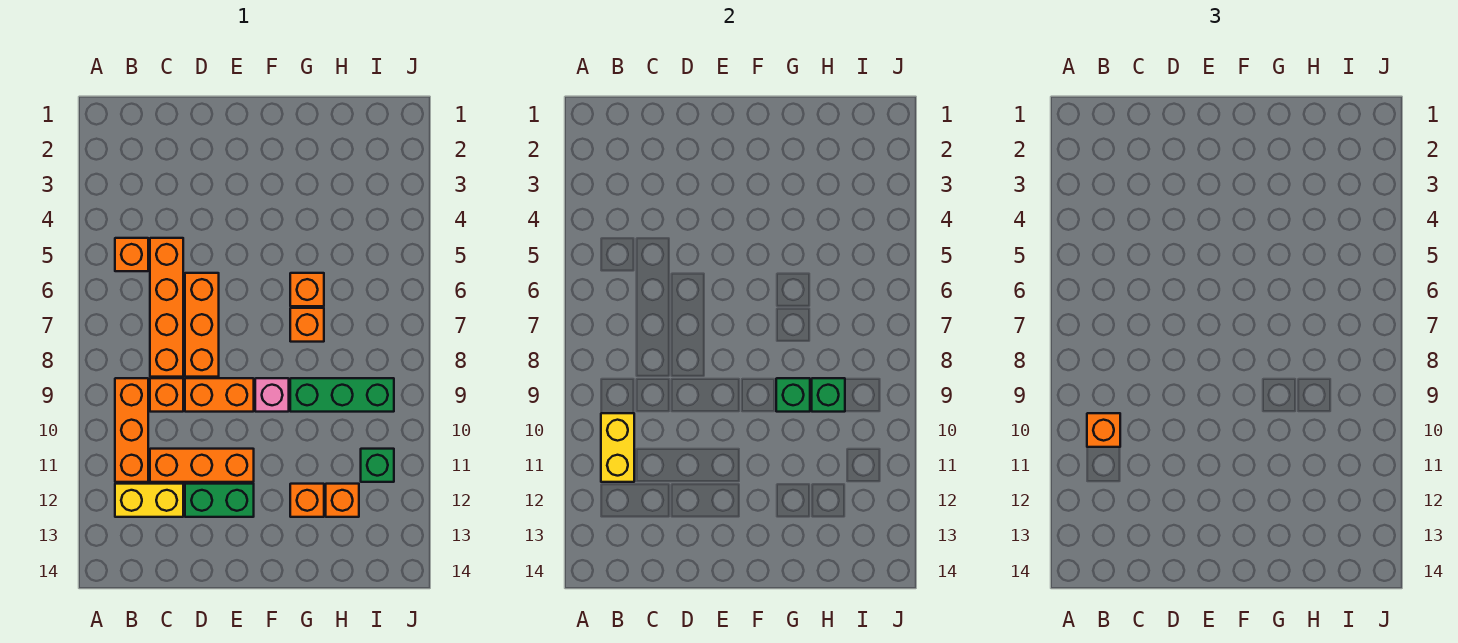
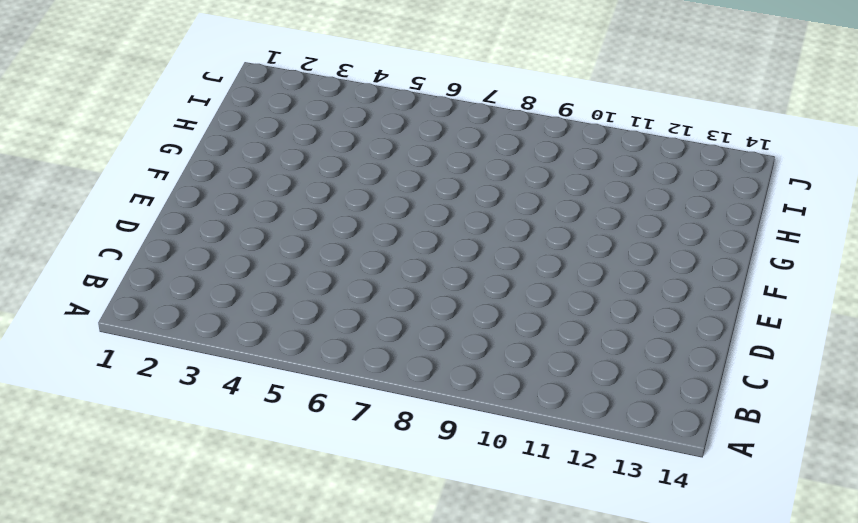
none -> orange brick B5 level 1
none -> orange brick B9:B11 level 1
none -> yellow brick B12:C12 level 1

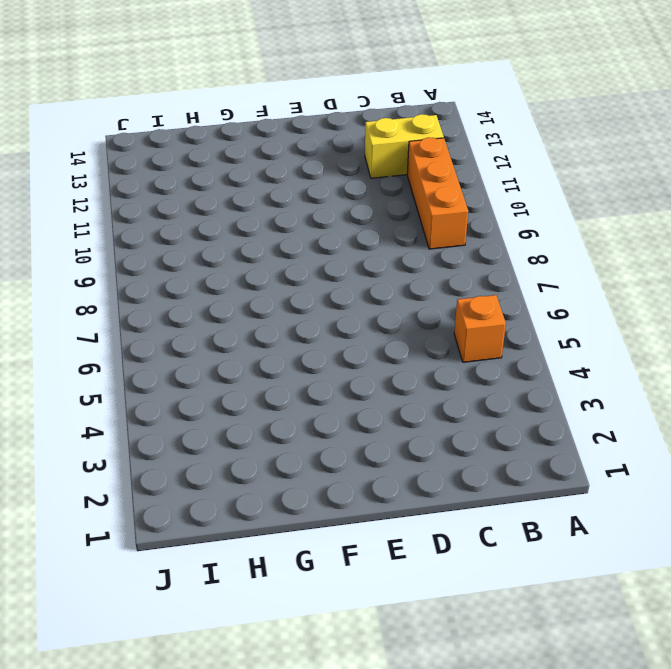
none -> orange brick C5:C8 level 1
none -> orange brick C9 level 1
none -> orange brick C11:E11 level 1

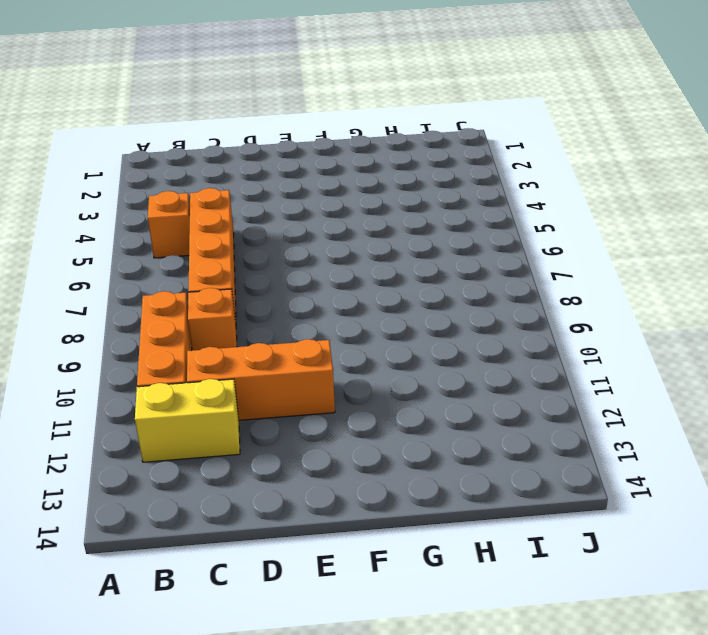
none -> orange brick D6:D8 level 1
none -> orange brick D9:E9 level 1
none -> green brick D12:E12 level 1

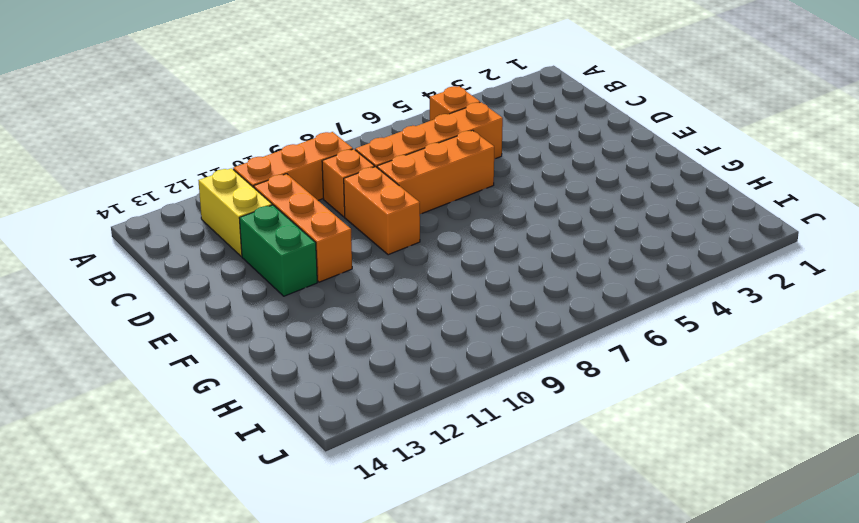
none -> pink brick F9 level 1
none -> orange brick G6 level 1
none -> orange brick G7 level 1

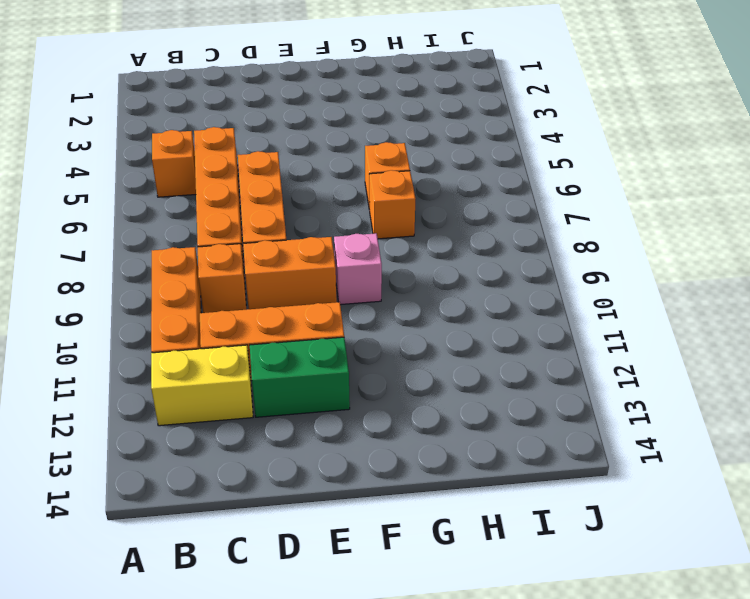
none -> green brick G9:I9 level 1
none -> orange brick G12 level 1
none -> orange brick H12 level 1

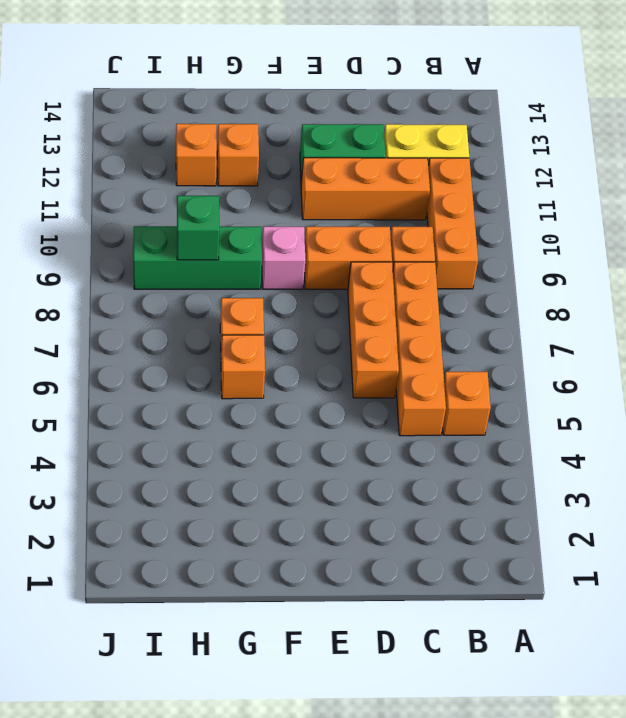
none -> green brick I11 level 1
none -> yellow brick B10:B11 level 2
none -> green brick G9 level 2

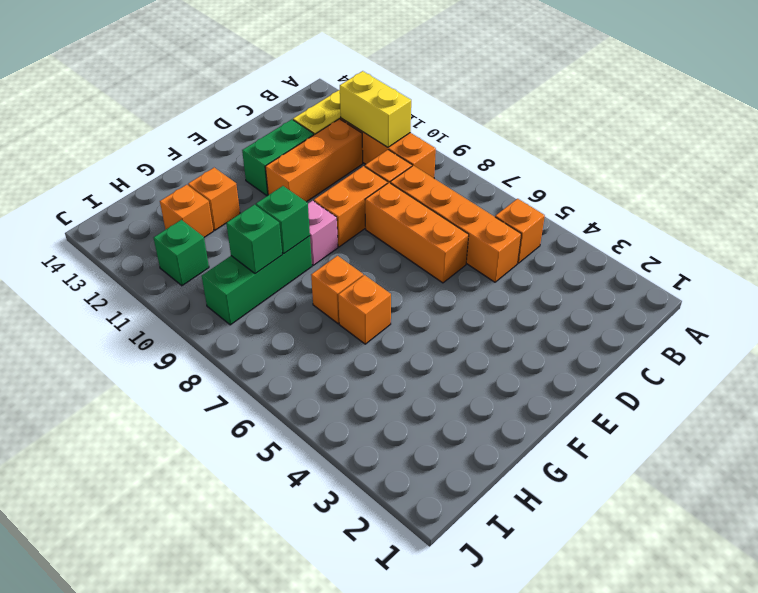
none -> orange brick B10 level 3

